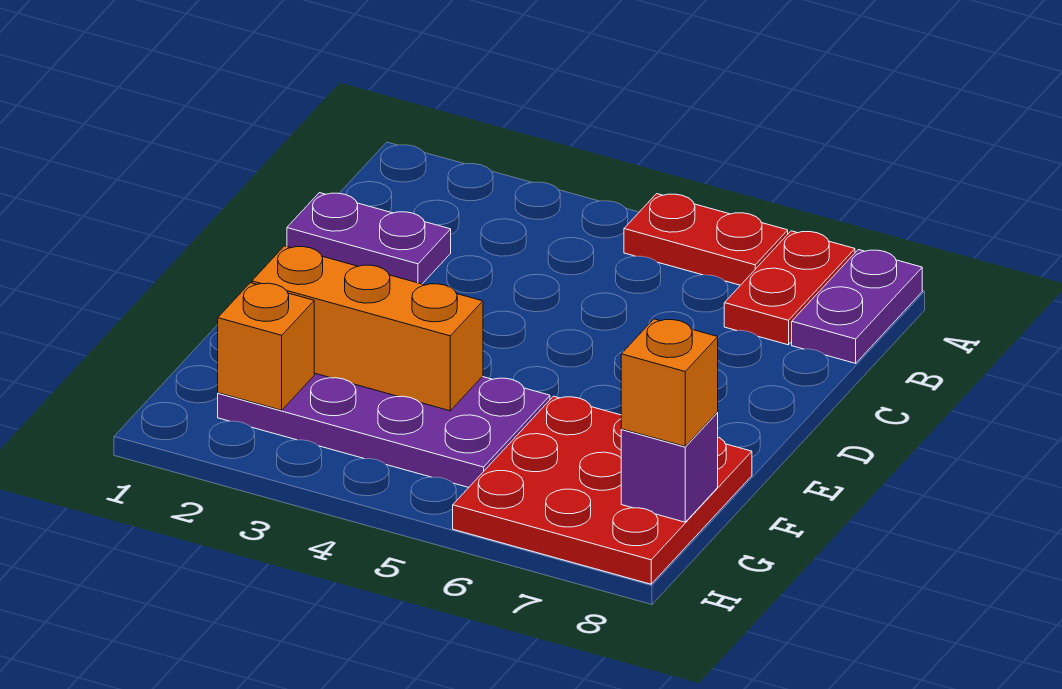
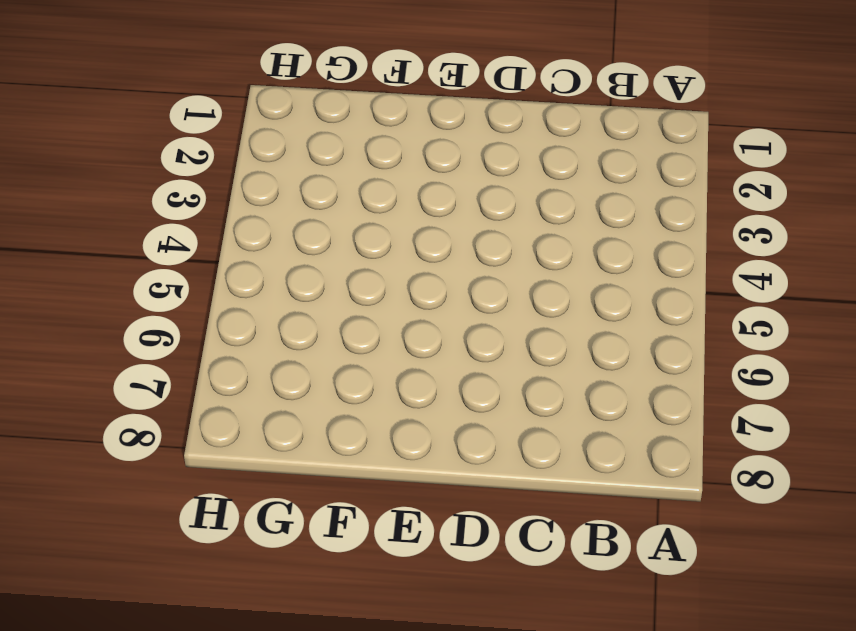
none -> red plate A5:A6 level 1
none -> red plate A7:B7 level 1

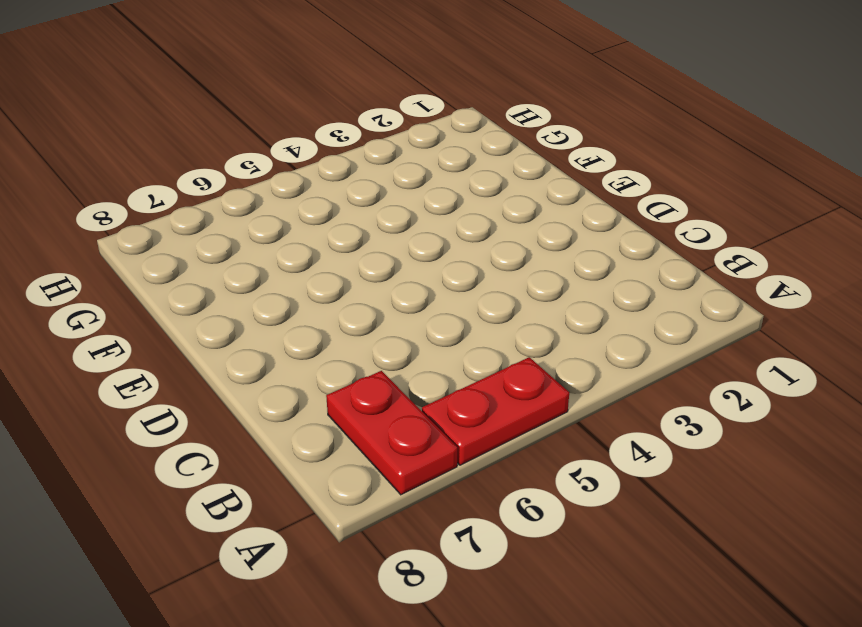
none -> purple plate A8:B8 level 1
none -> purple plate C1:C2 level 1

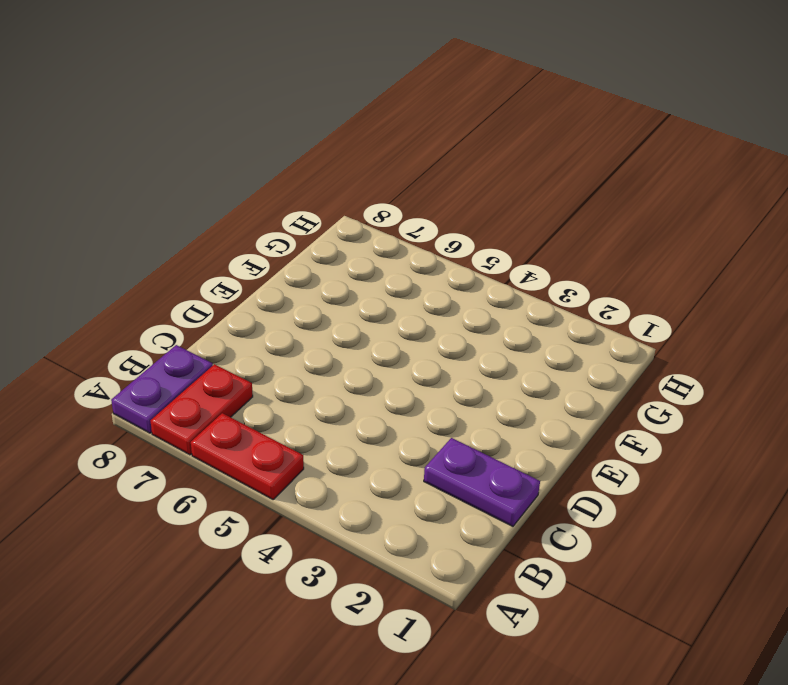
none -> purple plate F2:G5 level 1
none -> red plate F6:H8 level 1

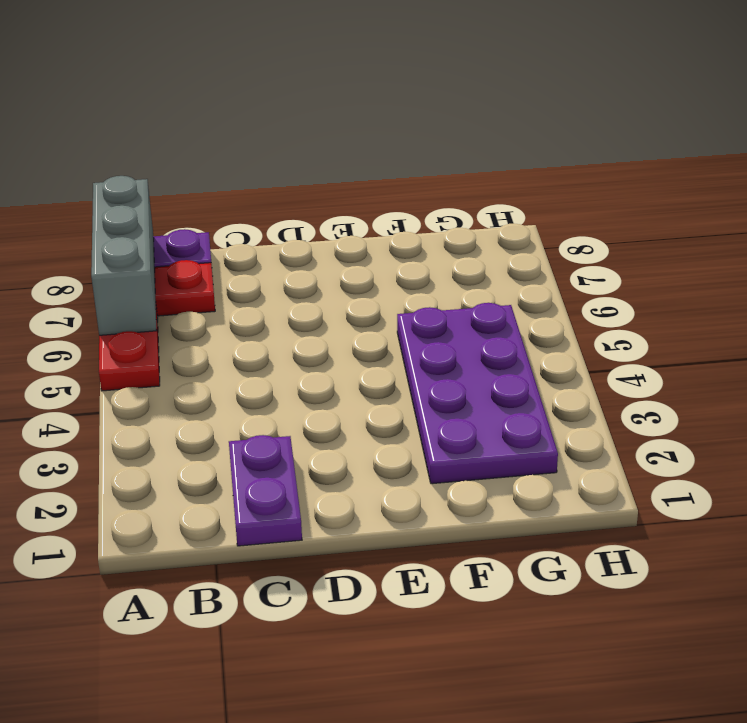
grey brick A6:A8 level 2 -> none
none -> red plate F6:H8 level 1
none -> orange brick F2:F4 level 2

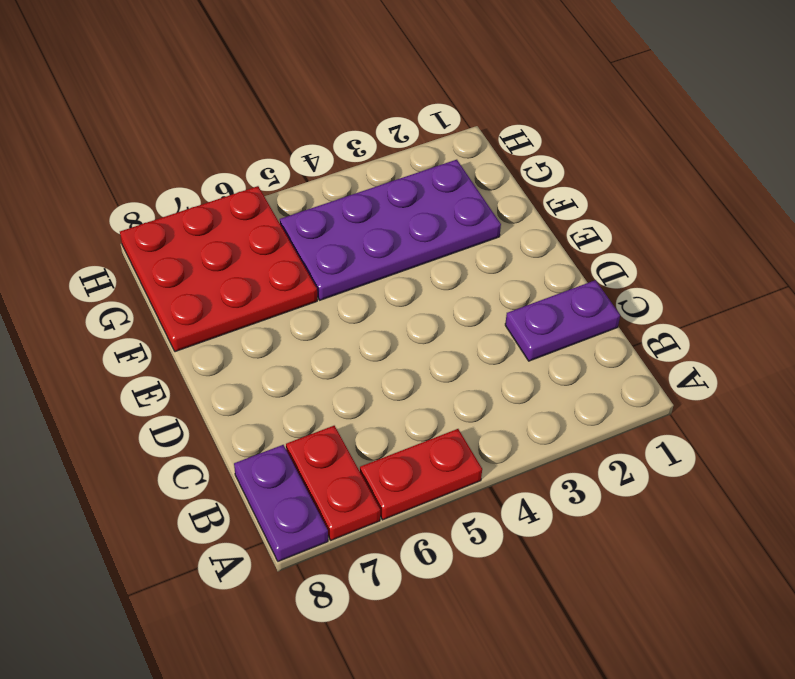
none -> orange brick F2:F4 level 2
none -> orange brick G2 level 2

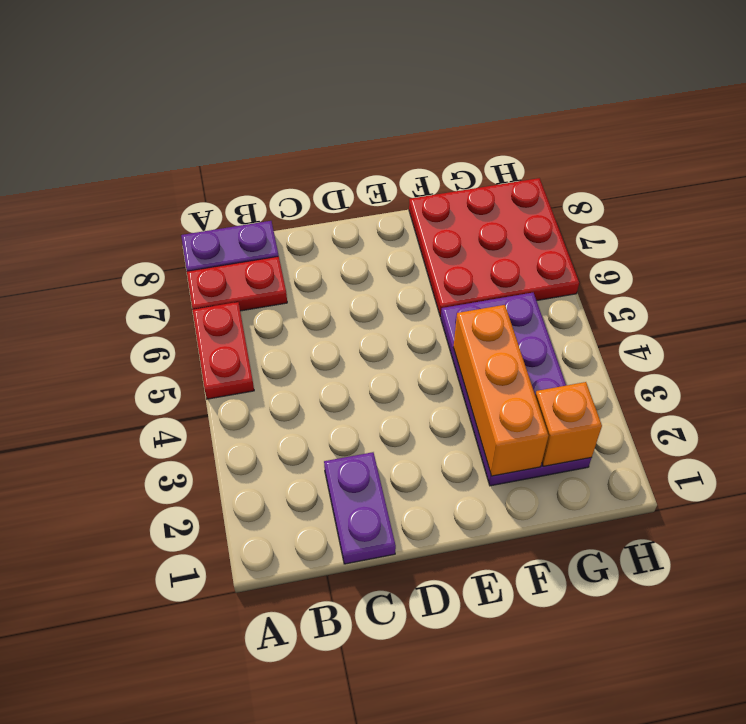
none -> purple brick G8 level 2
none -> orange brick G8 level 3

